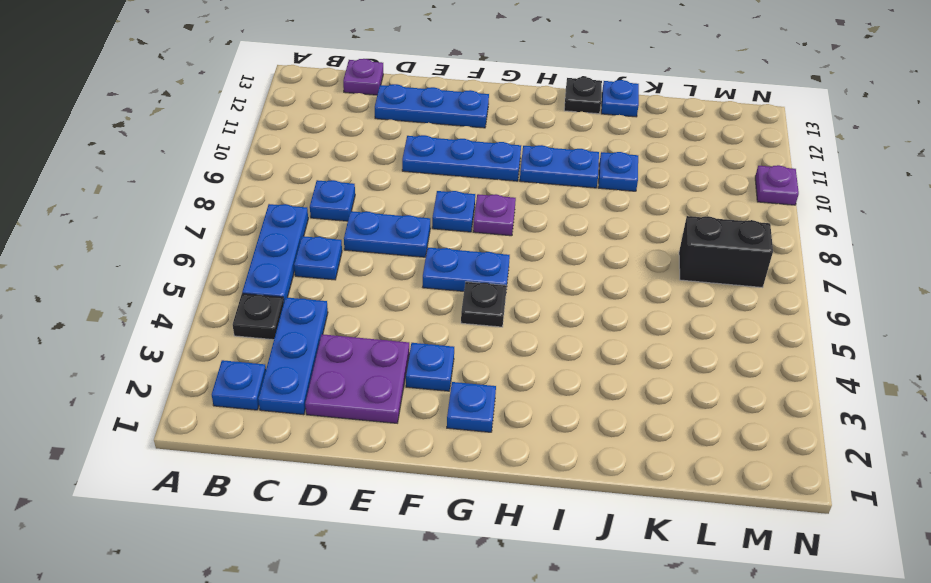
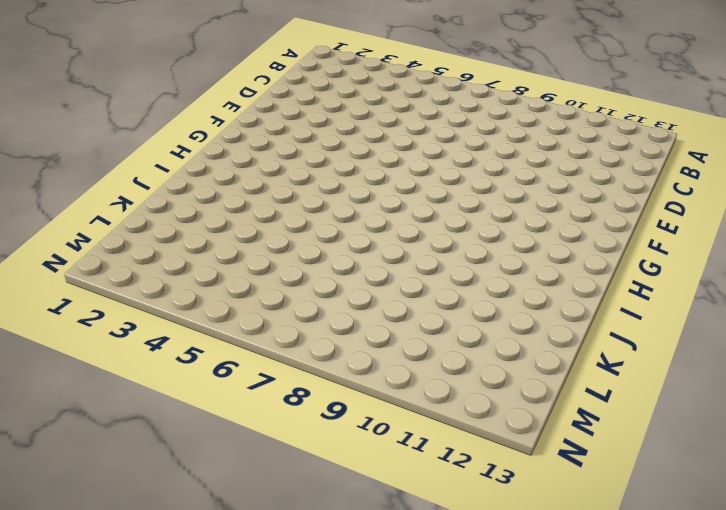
none -> blue plate B2 level 1
none -> black plate B4 level 1
none -> blue plate B5:B7 level 1

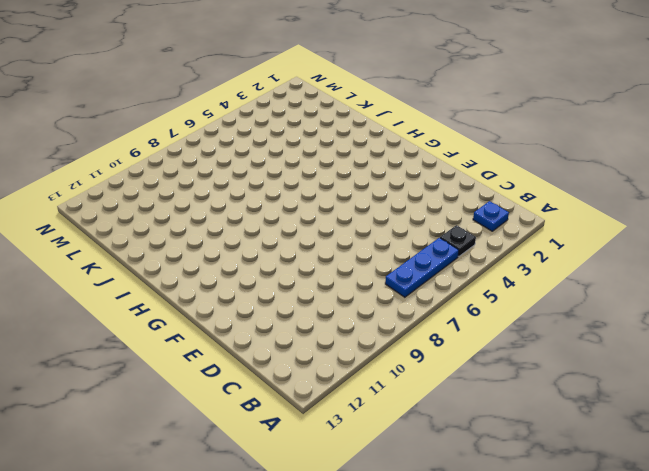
none -> blue plate C2:C4 level 1
none -> blue plate C6 level 1
none -> blue plate C8 level 1

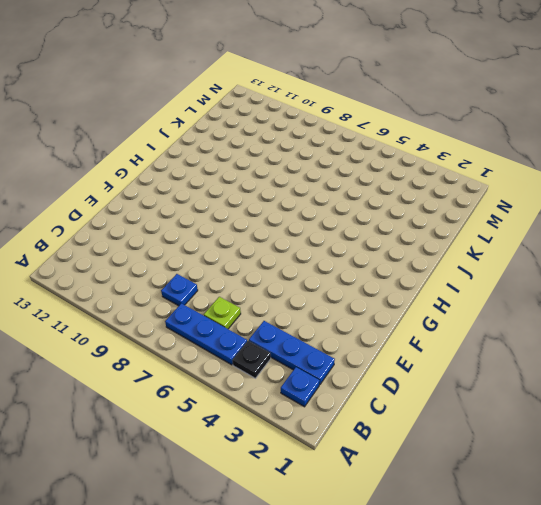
lime plate C6 level 1 -> blue plate C6 level 1
none -> purple plate C13 level 1
none -> purple plate D2:E3 level 1
none -> blue plate D7:E7 level 1

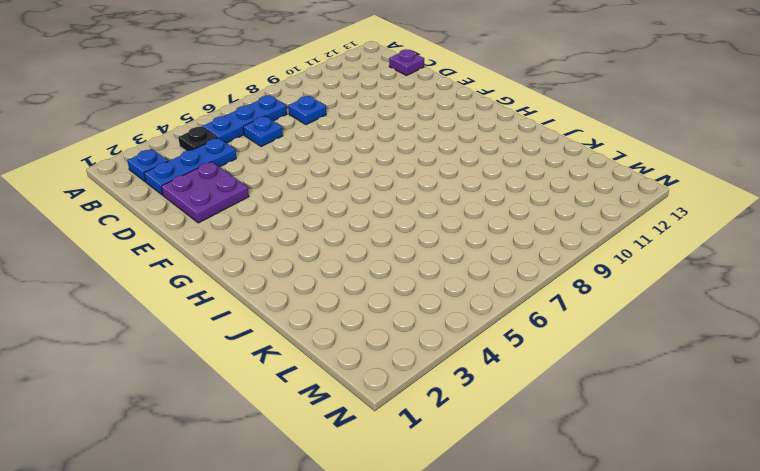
none -> blue plate D7:E7 level 1
none -> blue plate D12:F12 level 1
none -> blue plate E10:G10 level 1

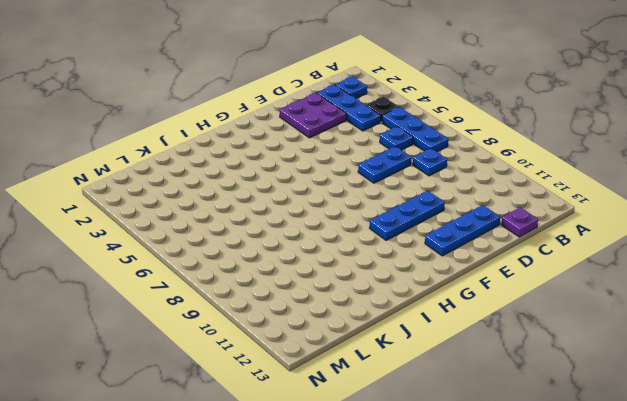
none -> blue plate F3 level 1
none -> blue plate F6:G6 level 1
none -> blue plate F8 level 1

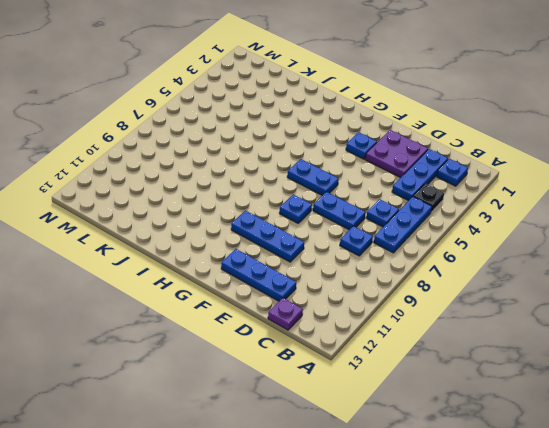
none -> blue plate G2 level 1
none -> black plate G5 level 1
none -> purple plate G8 level 1

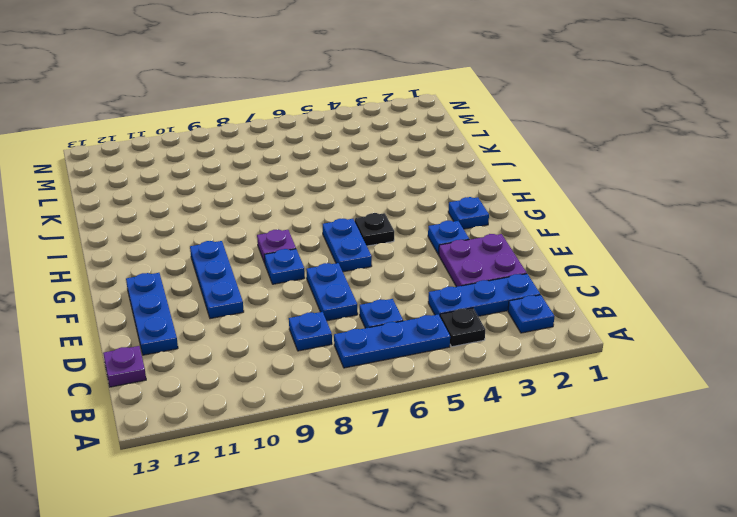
none -> blue plate H10:I10 level 1
none -> black plate I13 level 1
none -> blue plate J10 level 1

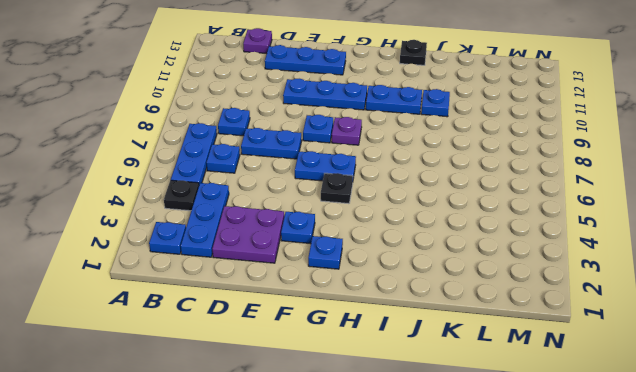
none -> blue plate J13 level 1
none -> black brick L7:M7 level 1
none -> purple plate N10 level 1

